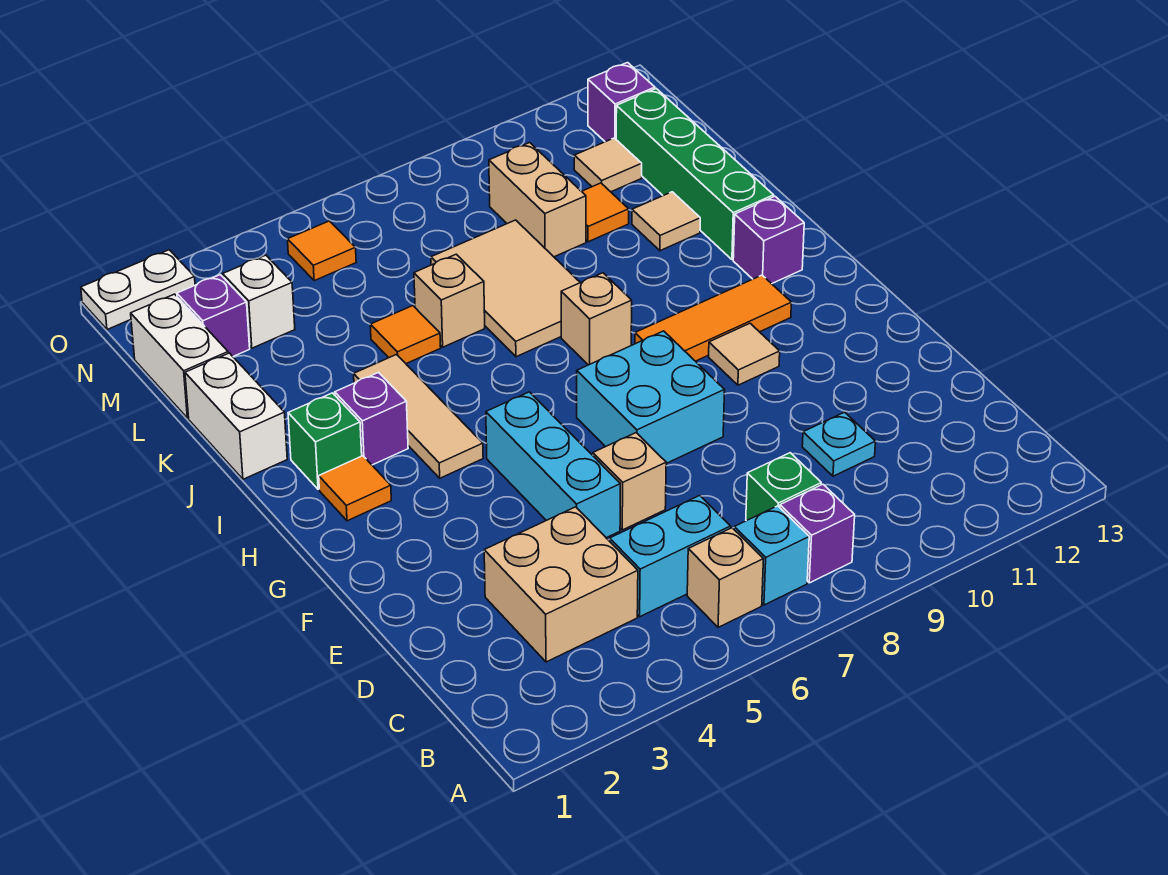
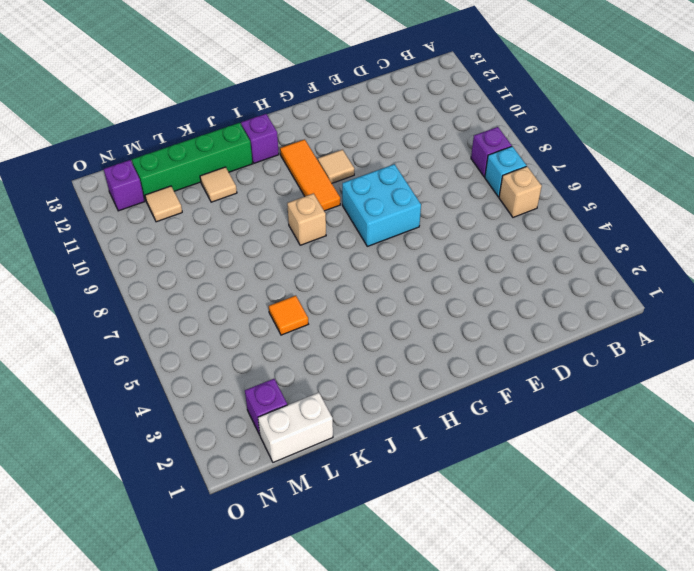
none -> tan brick C3:D4 level 1
none -> cyan brick C5:C6 level 1
none -> green brick C8 level 1
none -> cyan plate D10 level 1

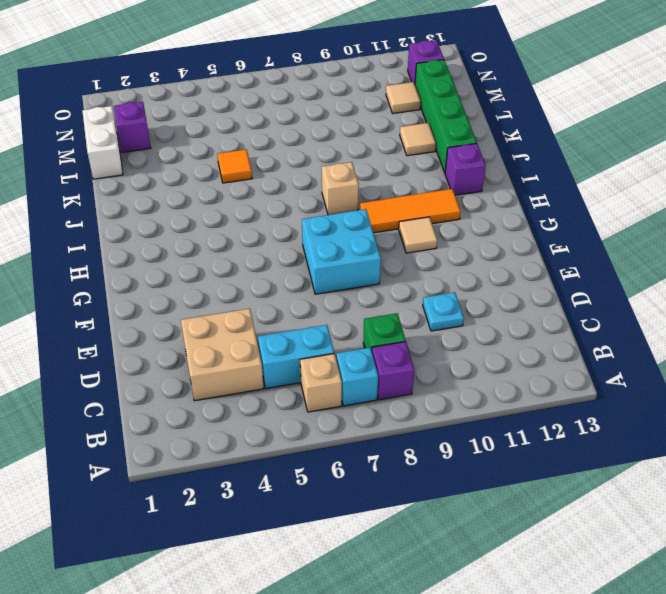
none -> cyan brick E5:G5 level 1
none -> tan brick E6 level 1
none -> orange tile H2 level 1
none -> tan tile H4:J4 level 1

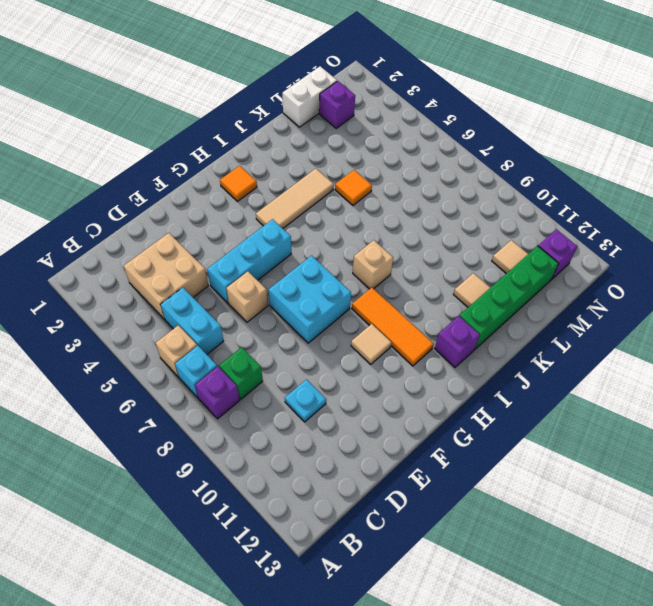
none -> green brick I2 level 1
none -> purple brick I3 level 1
none -> white brick J1:K1 level 1
none -> tan tile J7:L8 level 1

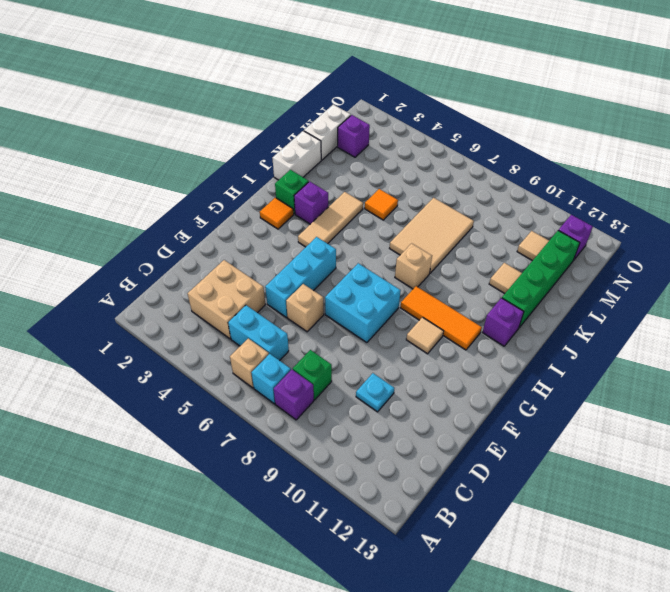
none -> tan brick K6 level 1
none -> tan brick L9:M9 level 1
none -> orange tile L10 level 1
none -> white brick M3 level 1

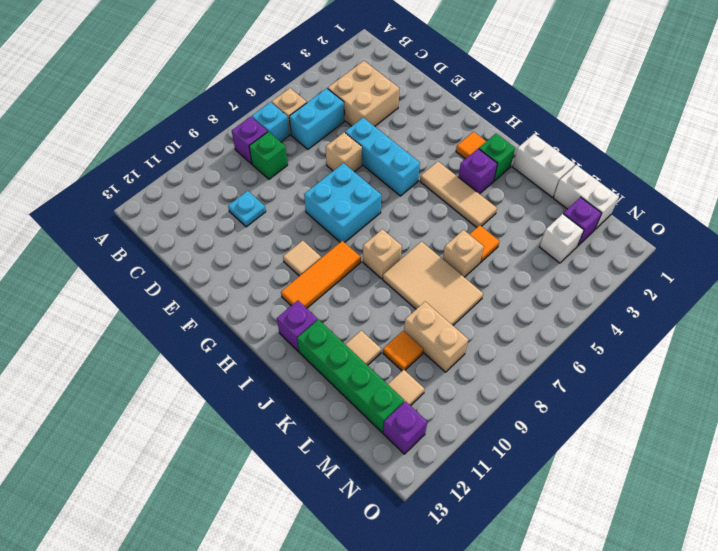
none -> orange tile N5 level 1
none -> white plate O1:O2 level 1

